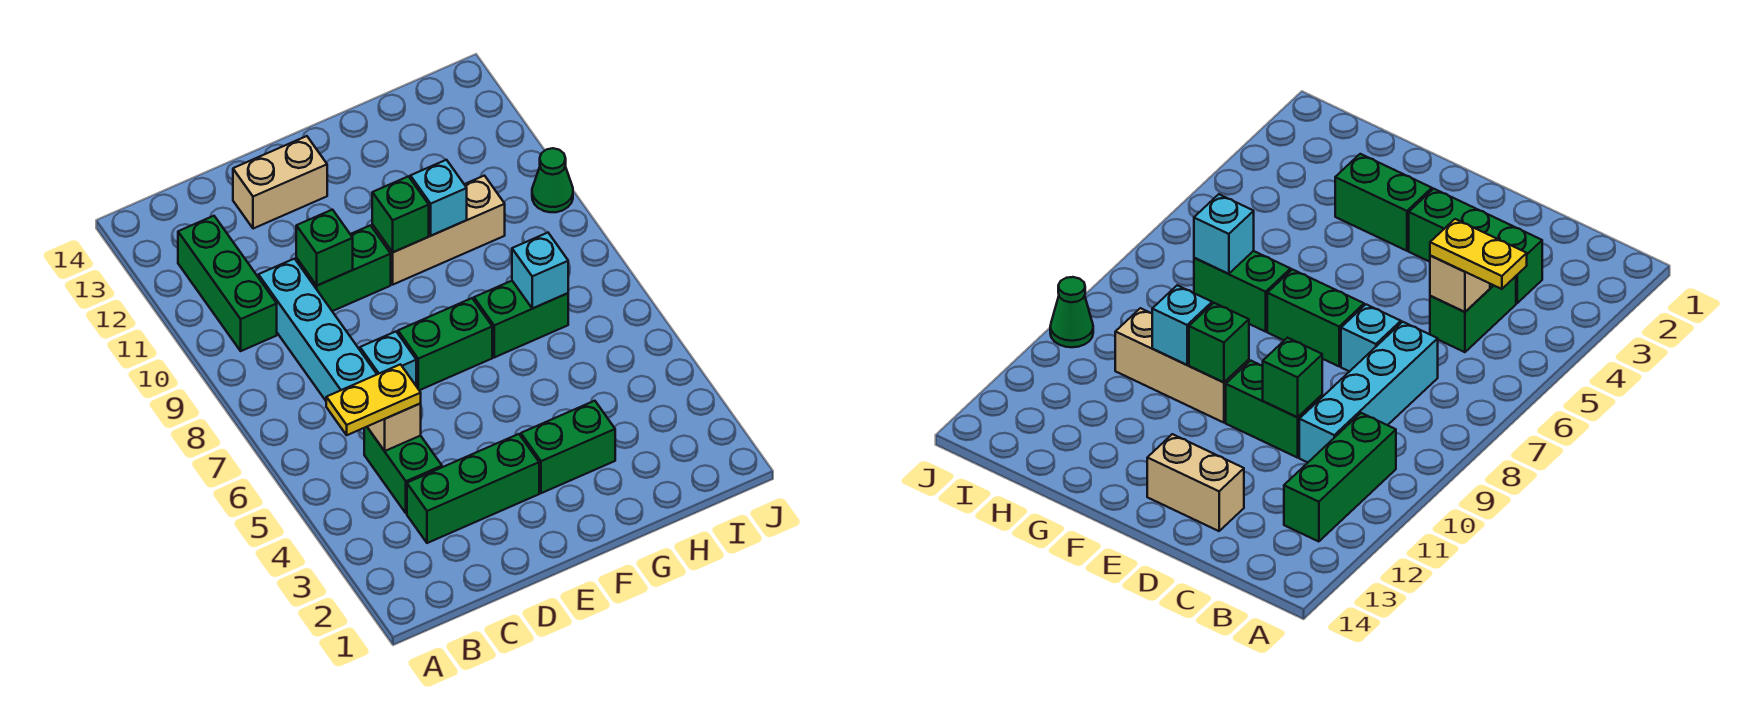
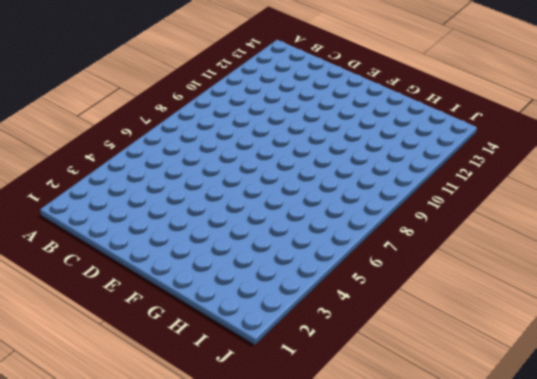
none -> green brick B10:B12 level 1
none -> green brick C3:E3 level 1
none -> green brick C4:C5 level 1

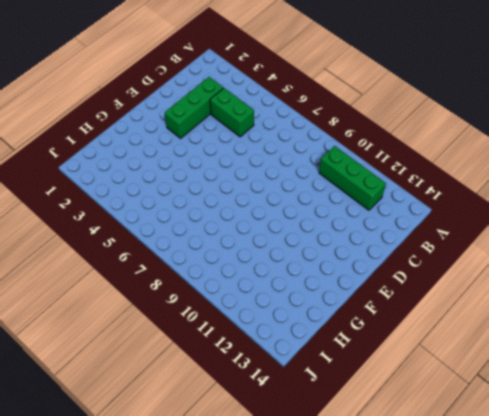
none -> cyan brick C7:C10 level 1
none -> cyan brick D7 level 1
none -> green brick D10:E10 level 1

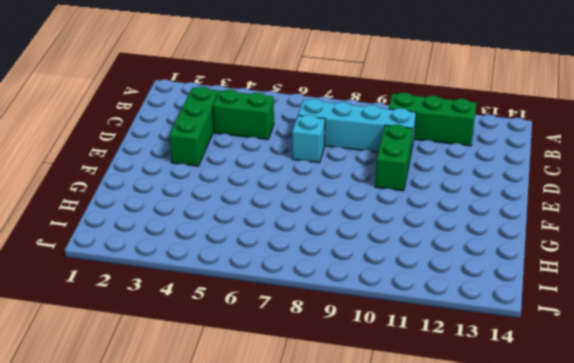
none -> tan brick D13:E13 level 1
none -> green brick E7:F7 level 1
none -> green brick F3:G3 level 1

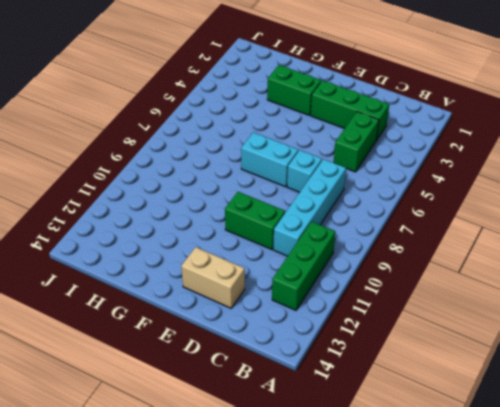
cyan brick E7:F7 level 1 -> green brick E7:F7 level 1
none -> tan brick F10:H10 level 1
none -> green brick G7:H7 level 1
none -> green cone J10 level 1

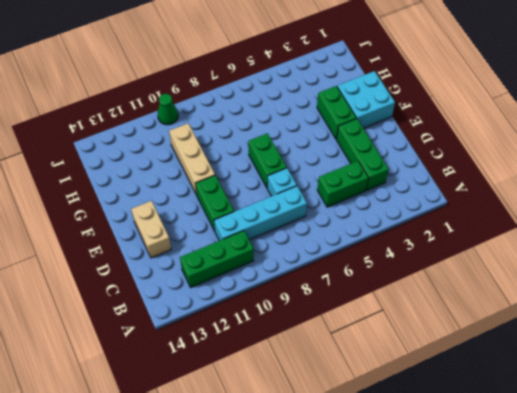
cyan brick F1:G2 level 1 -> none
none -> green brick G7:H7 level 1
none -> tan brick C5 level 2
none -> green brick D10 level 2

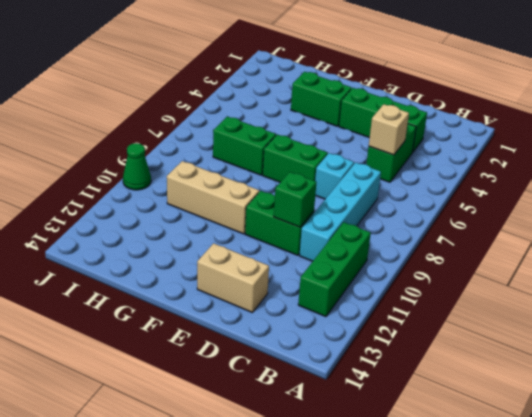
none -> green brick F10 level 2
none -> cyan brick G10 level 2
none -> cyan brick H7 level 2

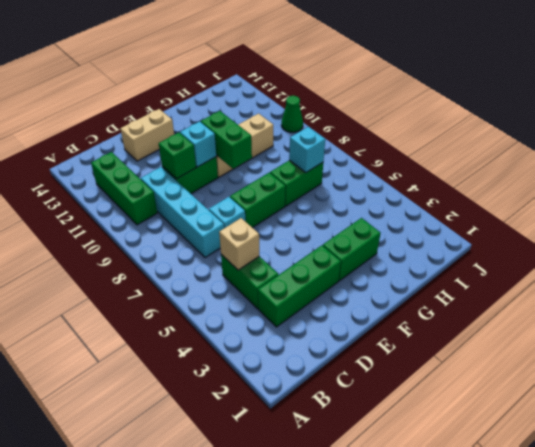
cyan brick E10 level 2 -> cyan brick G10 level 2
green brick F9:F10 level 2 -> green brick F10 level 2
none -> yellow plate B5:C5 level 3

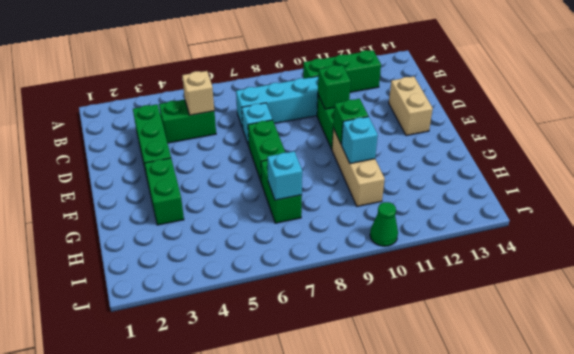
none -> yellow plate B5:C5 level 3

